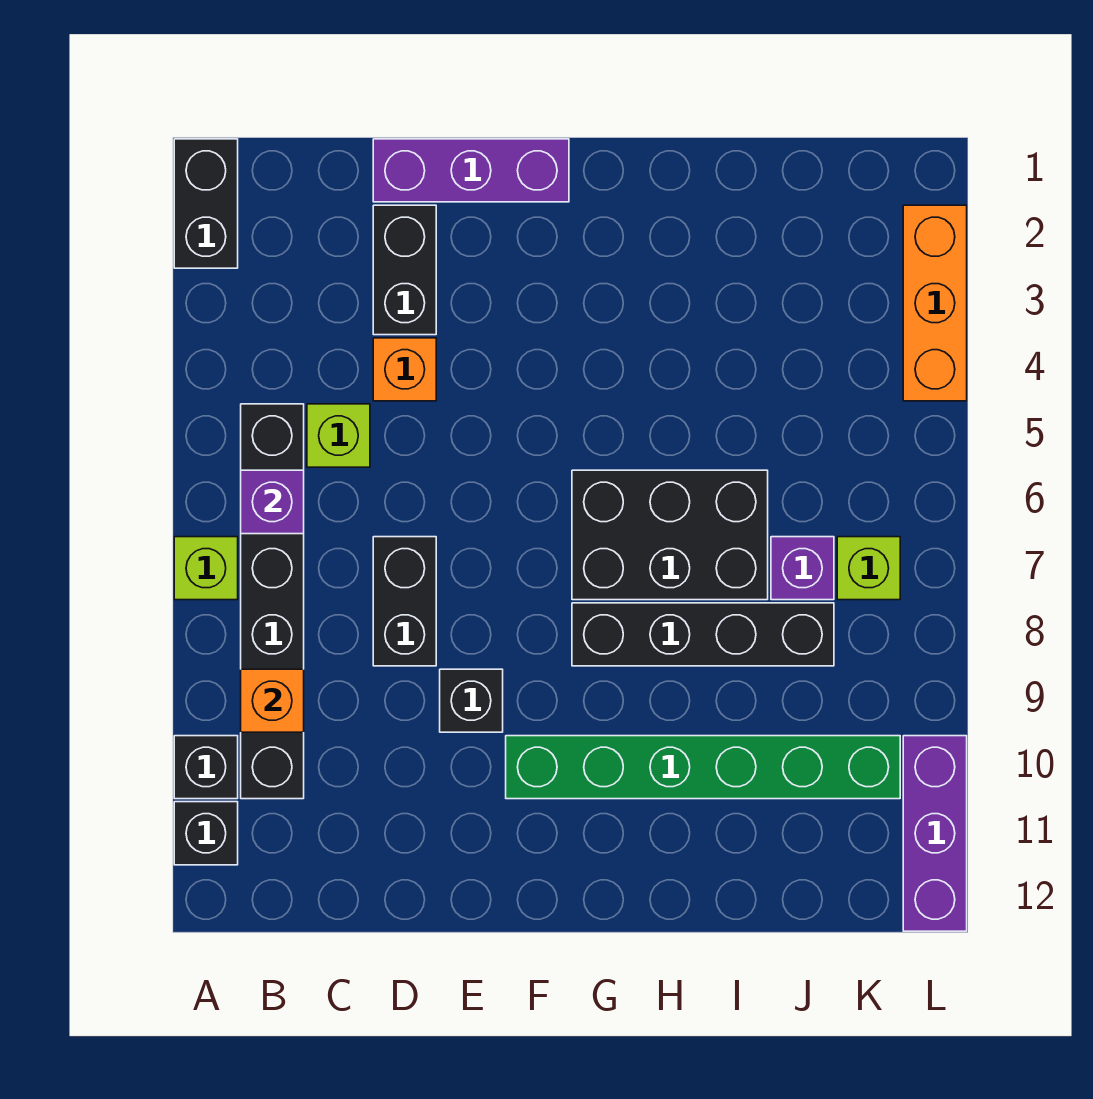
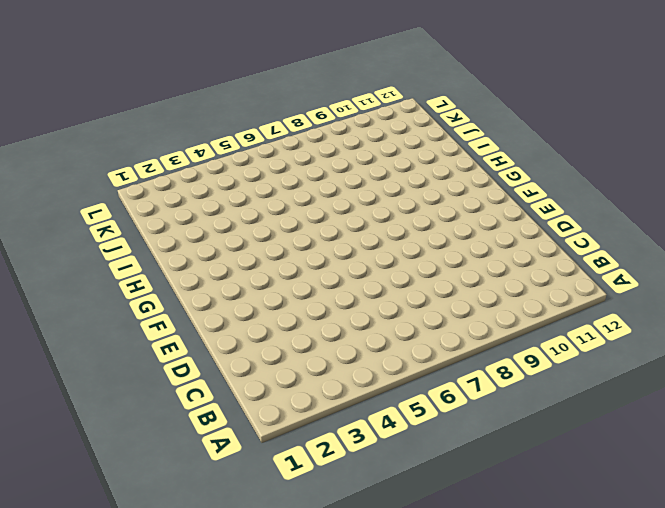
none -> black brick A1:A2 level 1
none -> lime brick A7 level 1
none -> black brick A10 level 1

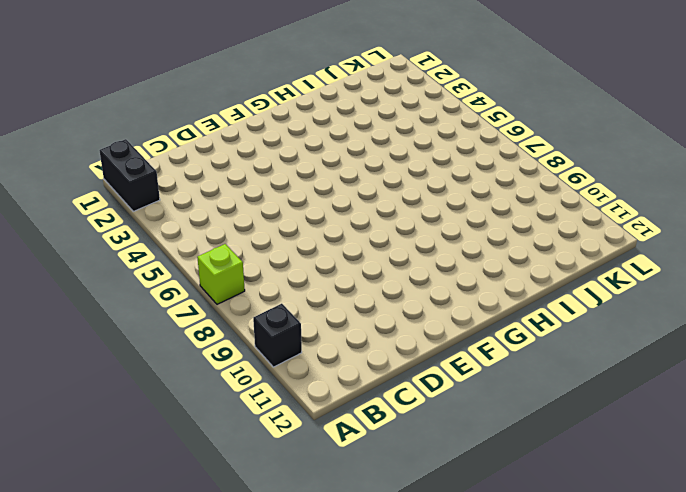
none -> black brick A11 level 1
none -> black brick B5:B10 level 1
none -> lime brick C5 level 1

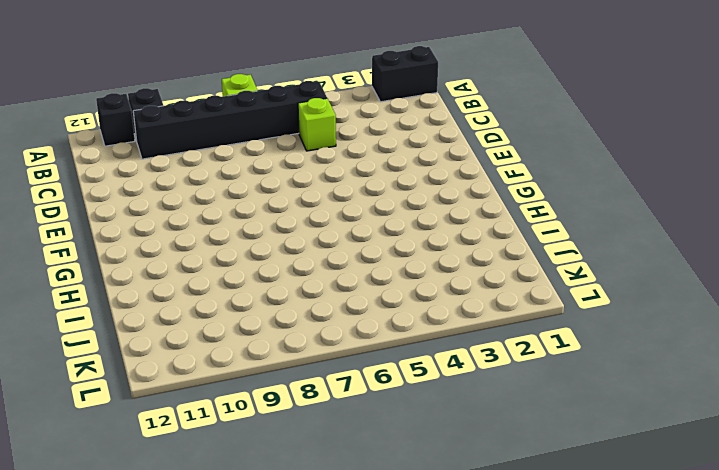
none -> purple brick D1:F1 level 1
none -> black brick D2:D3 level 1
none -> orange brick D4 level 1

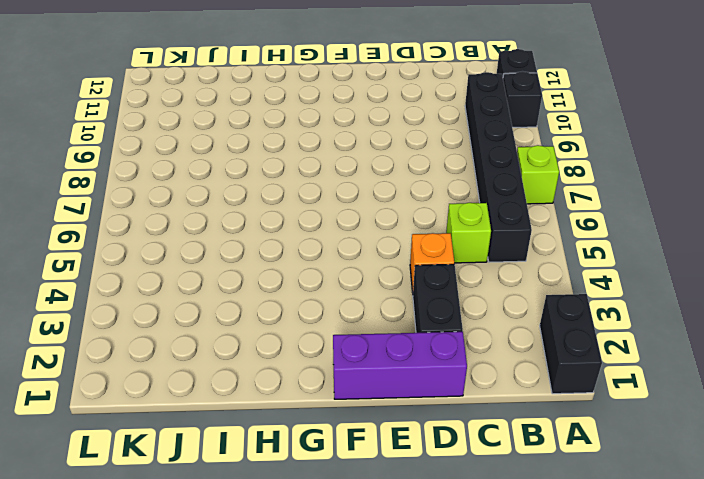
none -> black brick D7:D8 level 1
none -> black brick E9 level 1
none -> green brick F10:K10 level 1

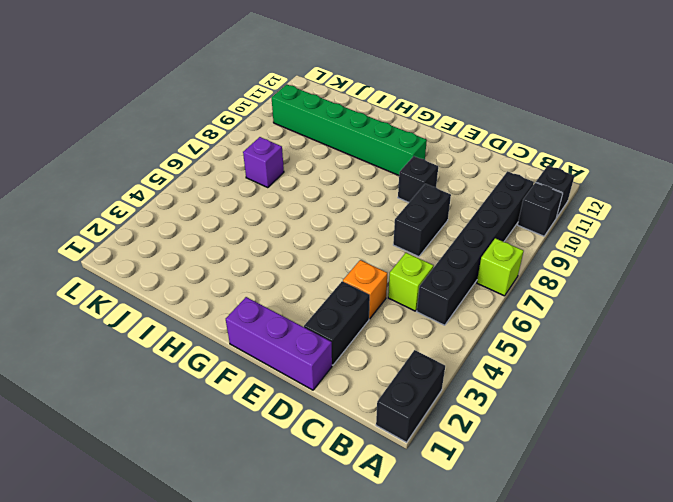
none -> black brick G6:I7 level 1
none -> black brick G8:J8 level 1
none -> lime brick K7 level 1

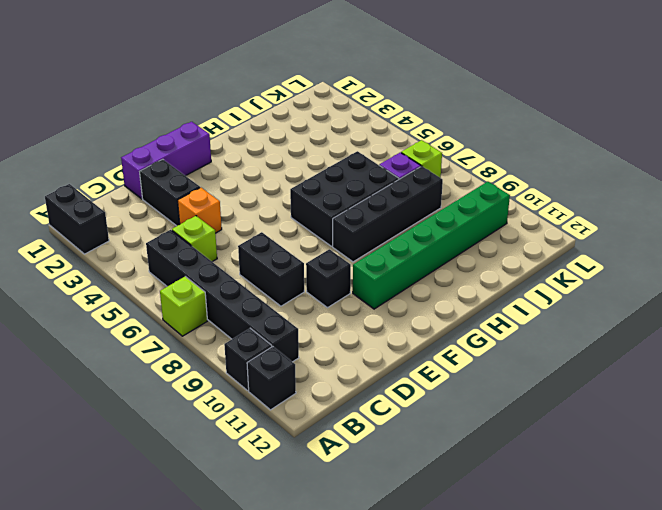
none -> orange brick L2:L4 level 1
none -> purple brick L10:L12 level 1
none -> purple brick B6 level 2

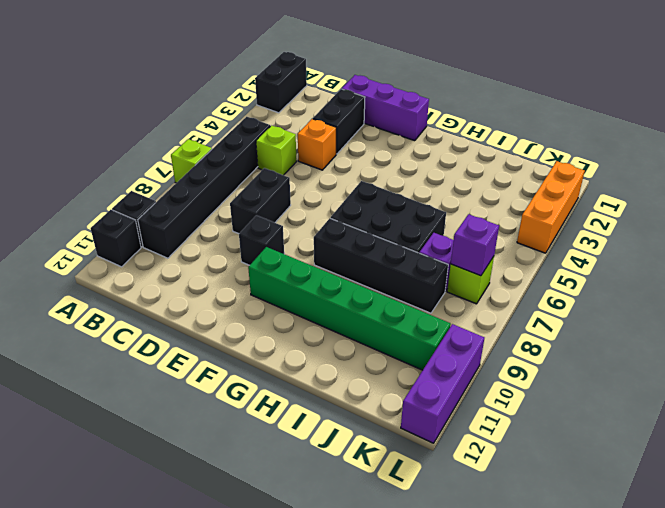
purple brick K7 level 2 -> purple brick B6 level 2
none -> orange brick B9 level 2

